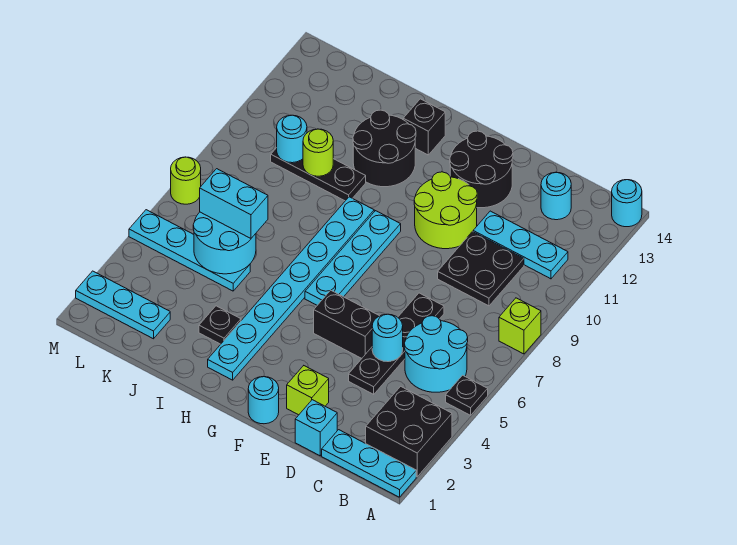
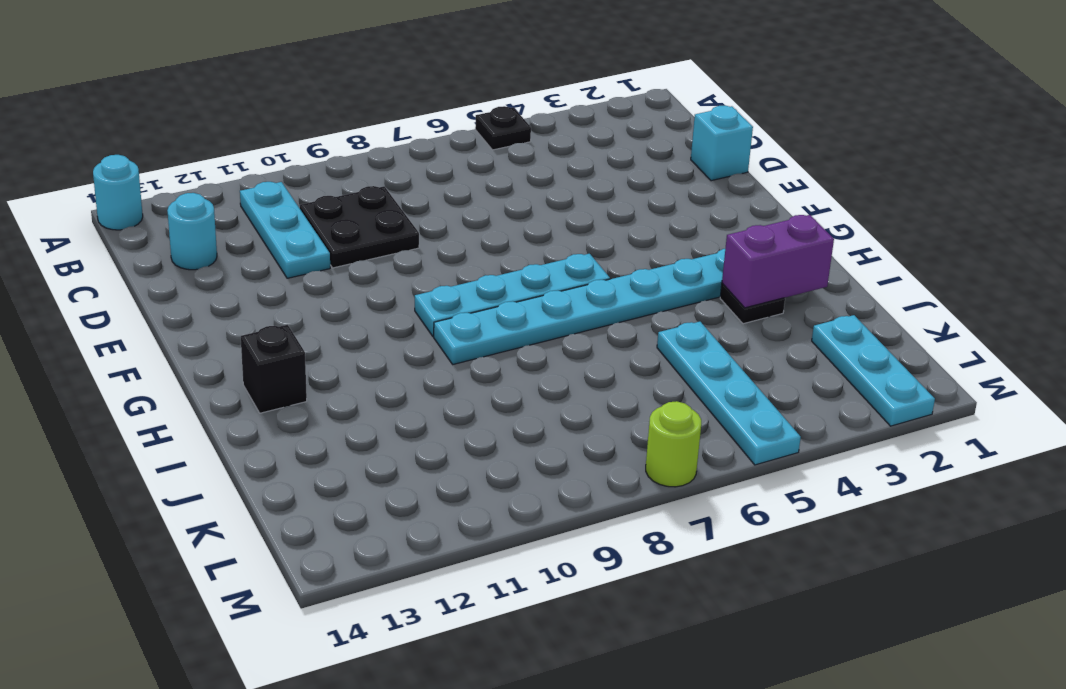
purple brick I2:I3 level 2 -> none
none -> cyan plate A1:C1 level 1
none -> black brick A2:B3 level 1
none -> lime brick A8 level 1
none -> cyan round brick B5:C6 level 1

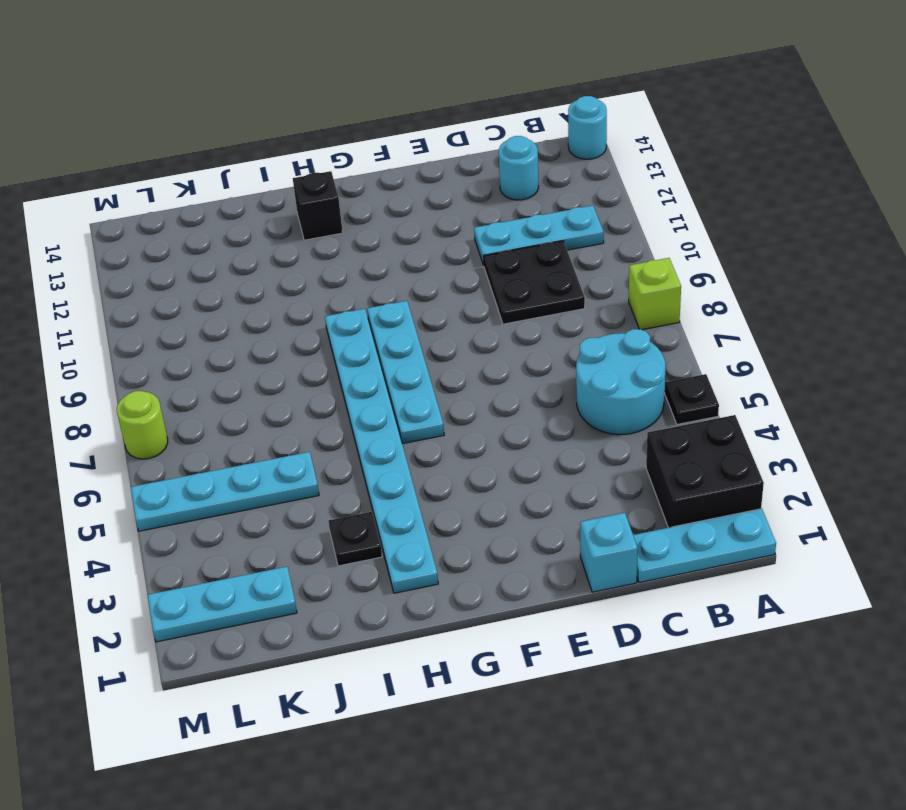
none -> black plate D4:D7 level 1
none -> lime brick E2 level 1
none -> black brick E5:F5 level 1
none -> lime round brick E10:F11 level 1

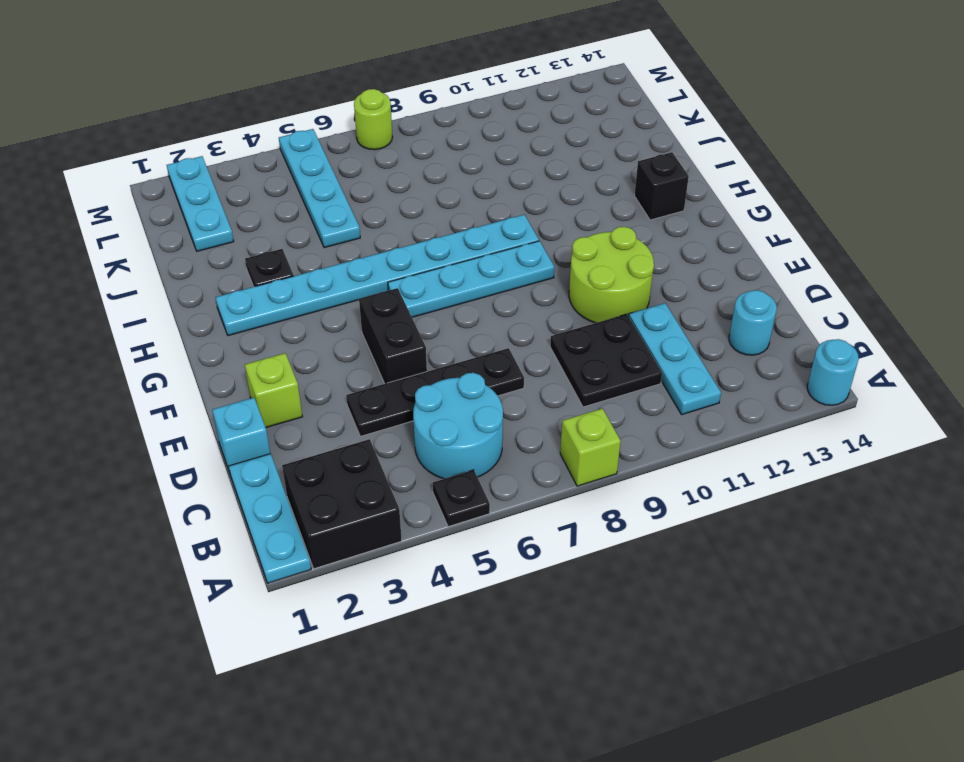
none -> black round brick E12:F13 level 1
none -> cyan round brick F1 level 1
none -> black round brick H11:I12 level 1
none -> black plate I10:K10 level 1

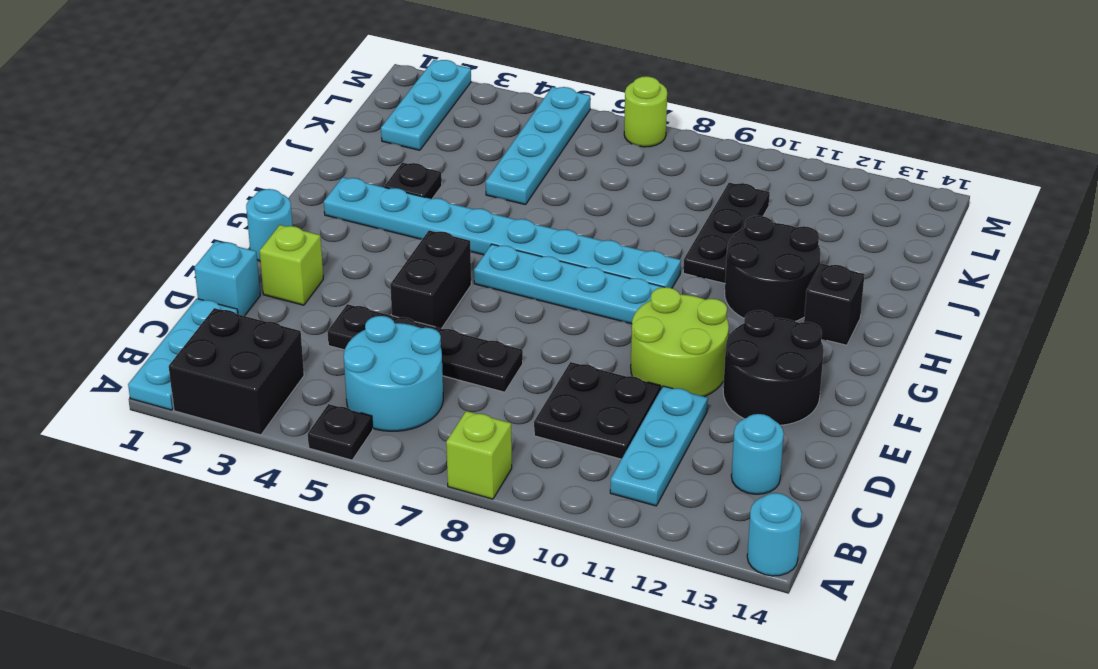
none -> cyan round brick D5 level 2
none -> cyan round brick J5:K6 level 2
none -> lime round brick J10 level 2
none -> cyan round brick K10 level 2

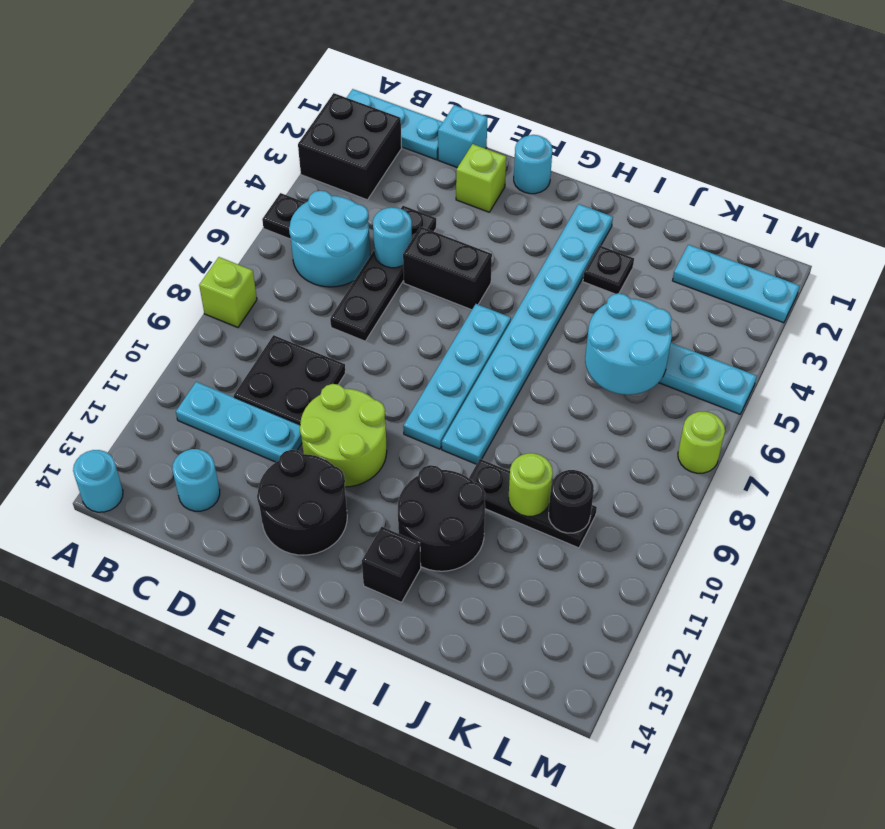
black round brick K10 level 2 -> cyan round brick K10 level 2
none -> cyan brick J6:K6 level 3

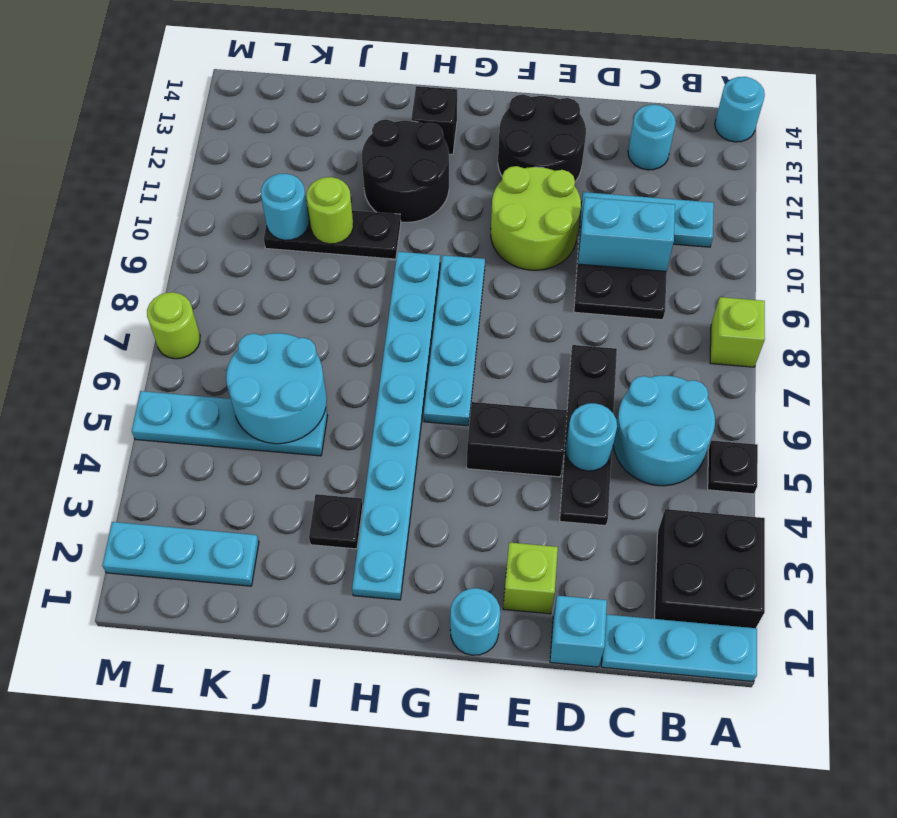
cyan brick C10:D10 level 2 -> cyan brick J6:K6 level 3

